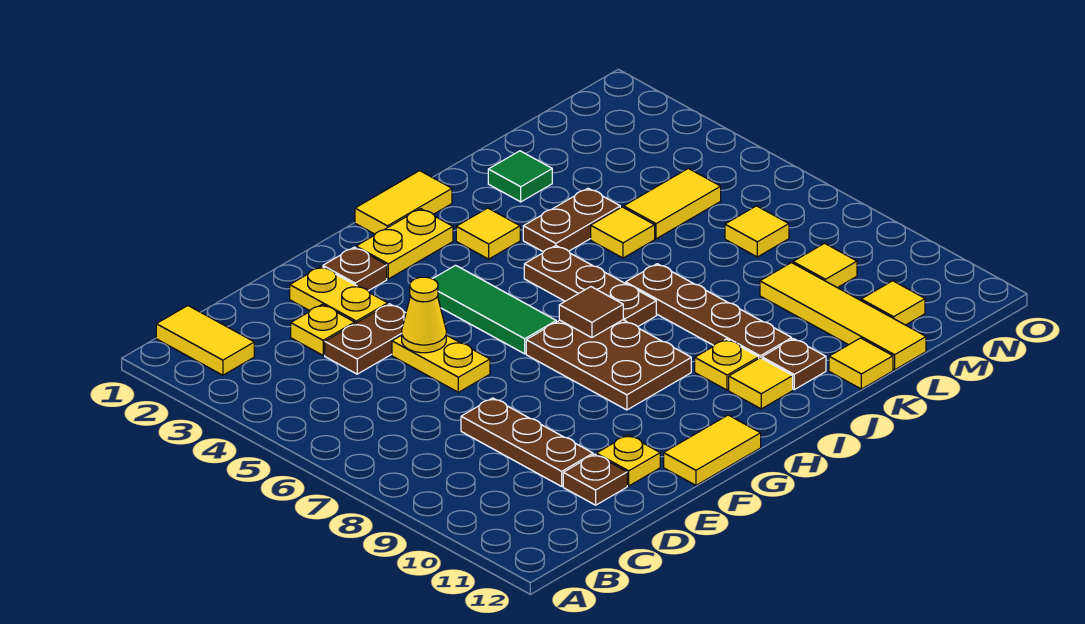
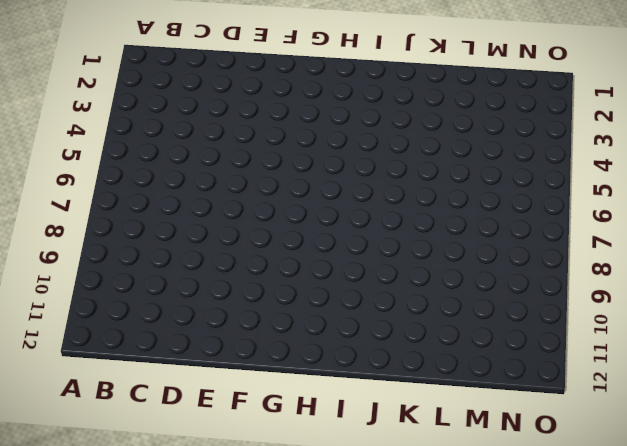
none -> yellow tile B1:B2 level 1
none -> yellow plate D3 level 1
none -> brown plate D4:E4 level 1
none -> brown plate D8:D10 level 1

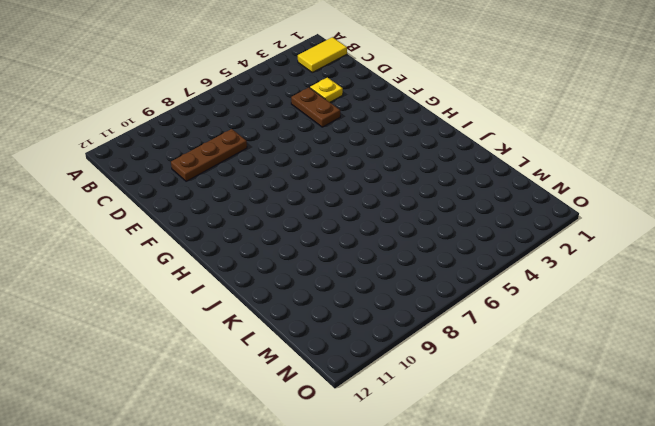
none -> brown plate D11 level 1
none -> yellow plate E2:E3 level 1
none -> yellow plate E5:E6 level 1
none -> yellow plate E11 level 1

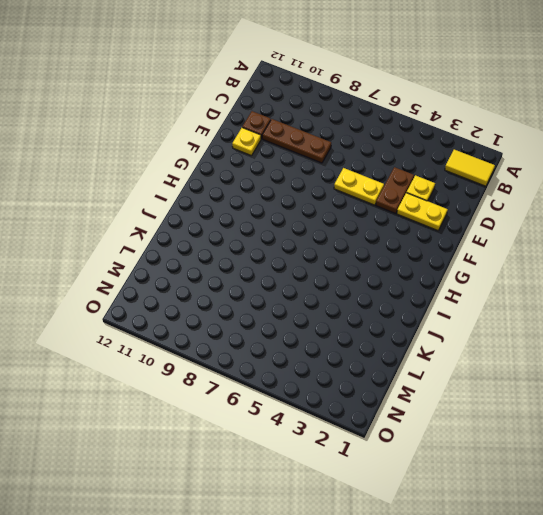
none -> brown plate F2 level 1
none -> yellow tile F12:G12 level 1
none -> yellow plate G2:H2 level 1
none -> green tile G4:G6 level 1

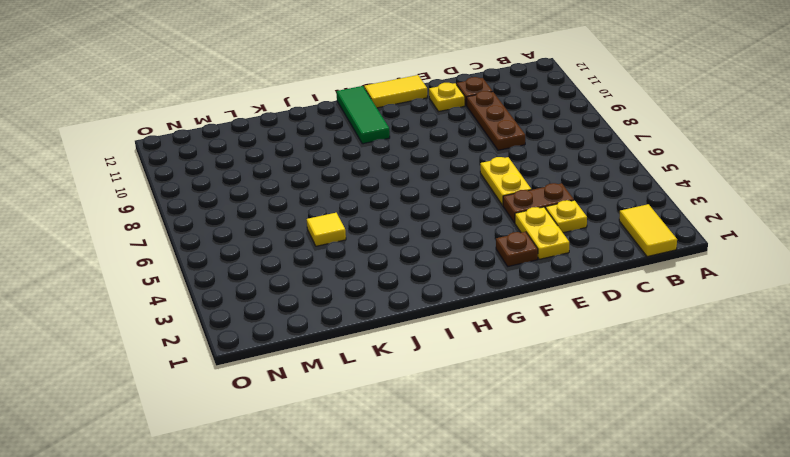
green tile H10:H12 level 1 -> green tile G4:G6 level 1
none -> yellow plate G2:H2 level 1
none -> brown plate G7:H9 level 1
none -> yellow tile H1:I1 level 1
none -> yellow tile I3 level 1

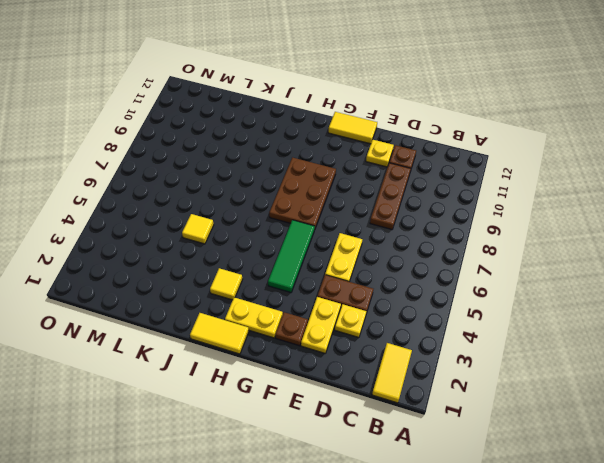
none -> brown plate I5:I7 level 1
none -> yellow plate I10 level 1
none -> yellow tile I11 level 1
none -> brown plate J4:K4 level 1

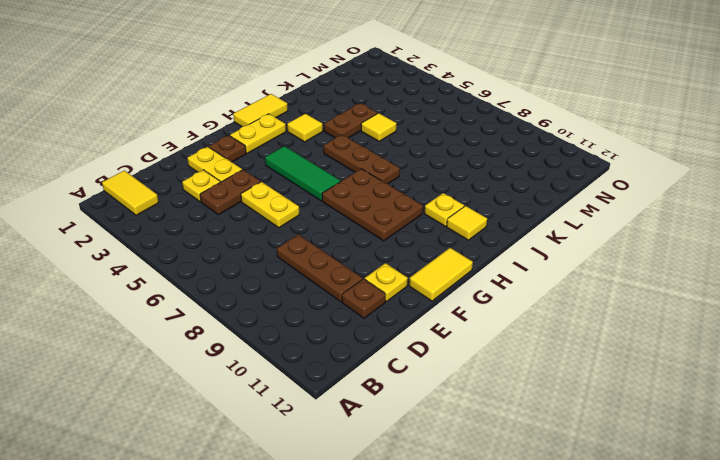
none -> brown plate J7:J10 level 1
none -> brown plate J11 level 1
none -> green tile K2 level 1
none -> yellow tile K12 level 1

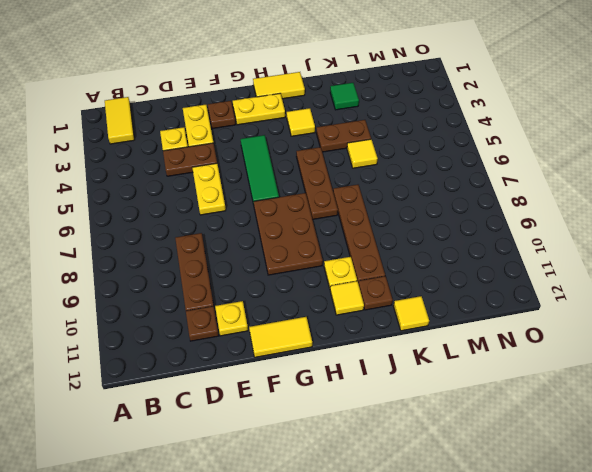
none -> yellow tile L5:M5 level 1
none -> yellow tile L9:L12 level 1
none -> yellow tile M7 level 1
none -> yellow tile M9 level 1

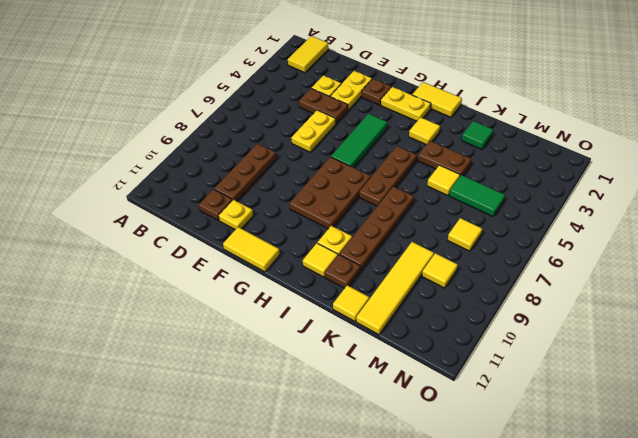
green tile L5:M5 level 1 -> yellow tile L5:M5 level 1
none -> yellow tile M11 level 1
none -> yellow cone E5 level 2
none -> brown tile H7 level 2

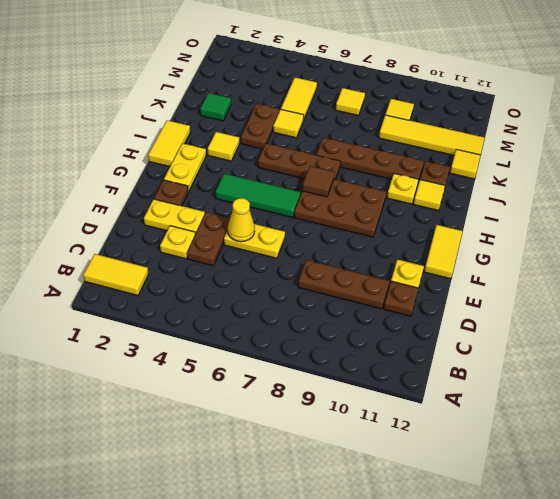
none -> yellow tile M11 level 1

